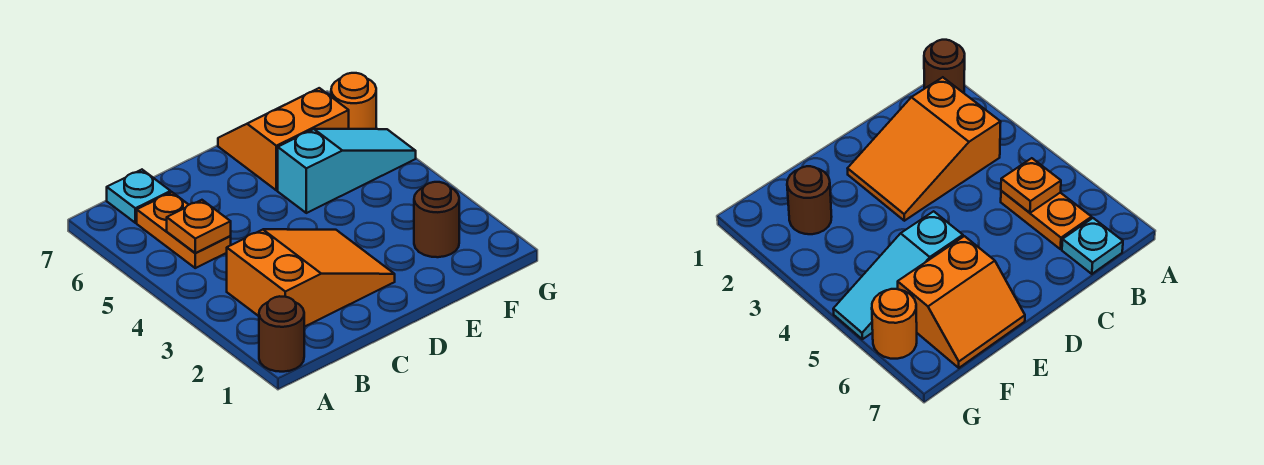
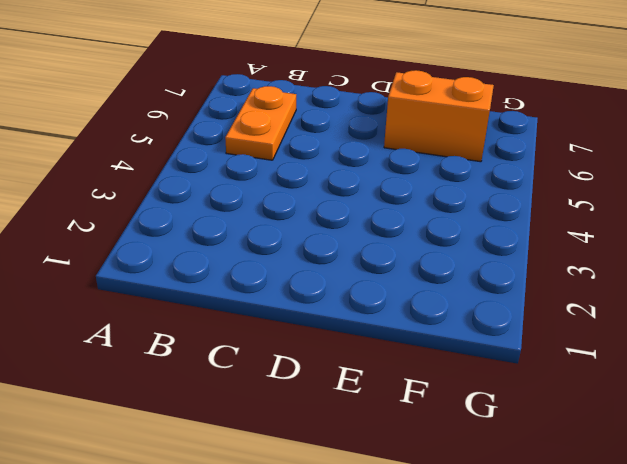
none -> brown round brick A1 level 1
none -> orange slope B2:D3 level 1 top B

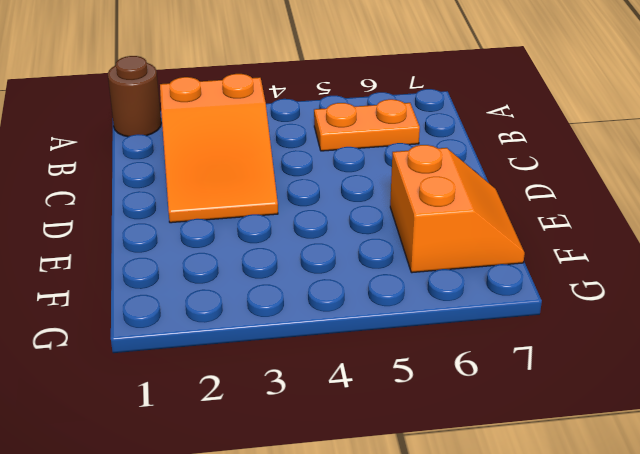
none -> cyan plate B7 level 1
none -> cyan slope E5:G5 level 1 top E

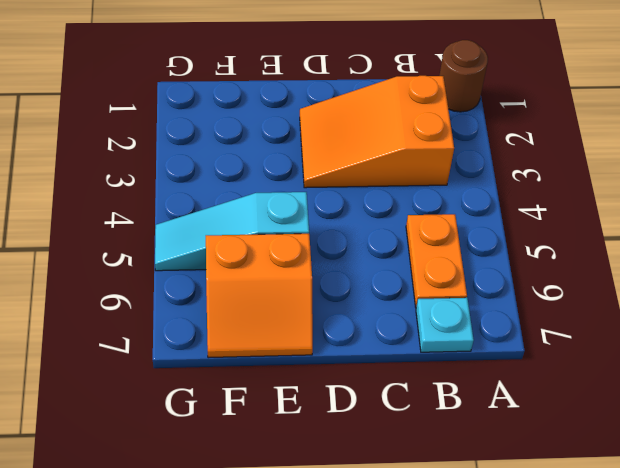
none -> brown round brick F2 level 1
none -> orange round brick G6 level 1

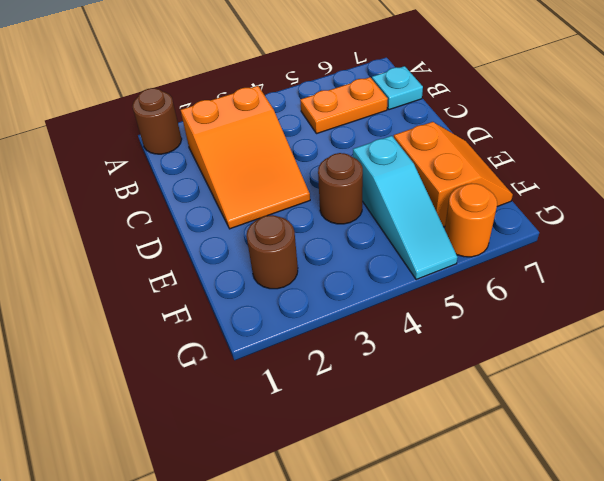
brown round brick E4 level 1 -> none
none -> orange plate B5 level 2

